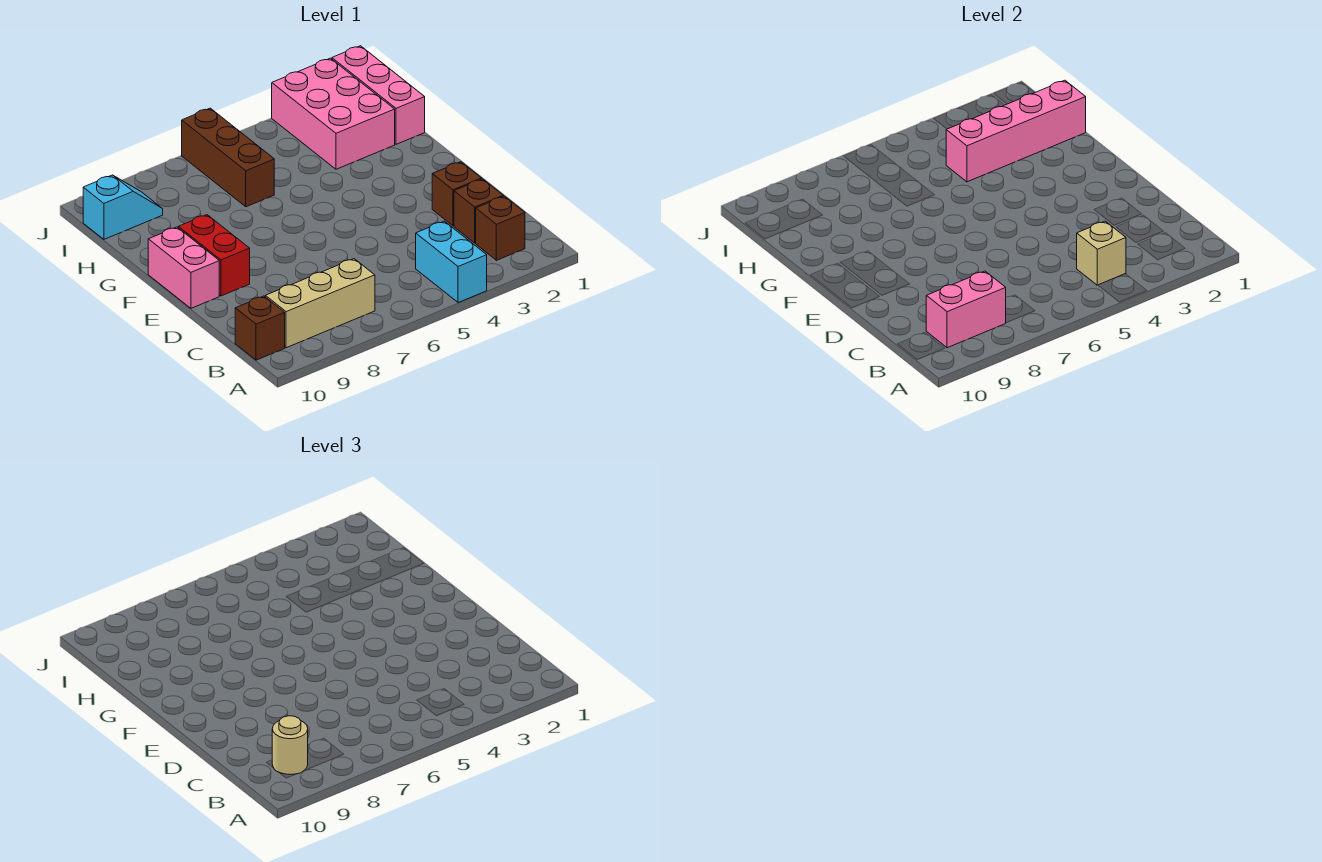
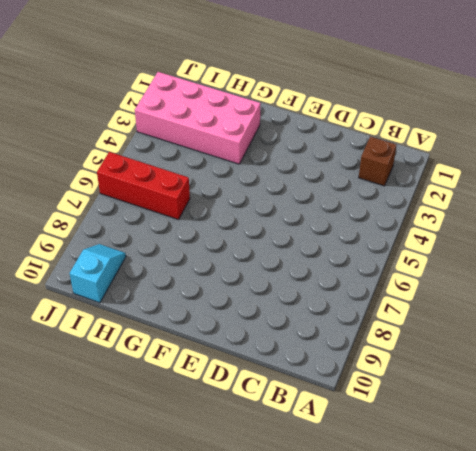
pink brick G2:J3 level 1 -> pink brick H2:J3 level 1
red brick H6:J6 level 1 -> brown brick H6:J6 level 1
none -> cyan brick A4:B4 level 1
none -> tan brick B7:B9 level 1
none -> brown brick B10 level 1

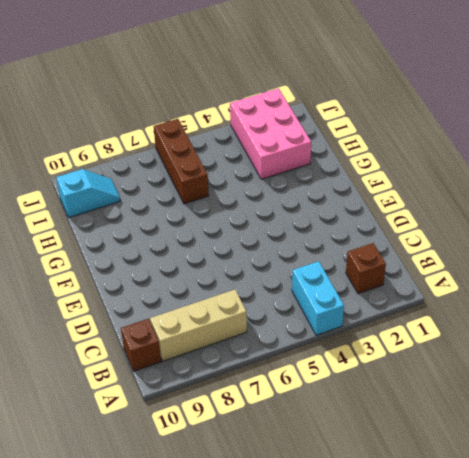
none -> brown brick C2 level 1
none -> brown brick D2 level 1
none -> red brick E9:F9 level 1

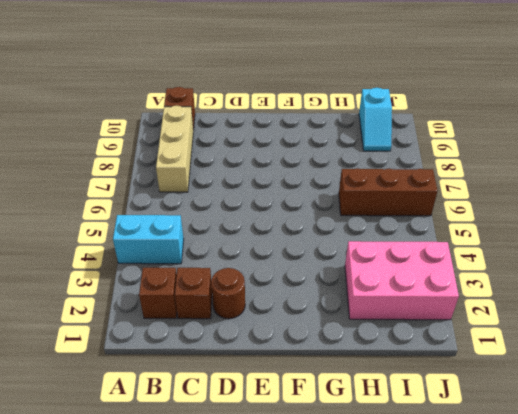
brown round brick D2 level 1 -> brown brick D2 level 1
none -> red brick E9:F9 level 1
none -> pink brick E10:F10 level 1
none -> pink brick H1:J1 level 1

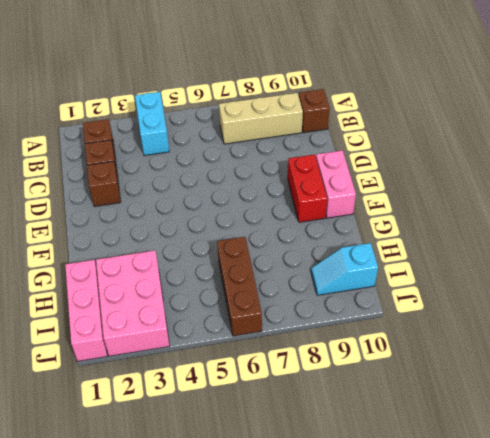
none -> tan brick B4 level 2
none -> pink brick B8:B9 level 2
none -> pink brick H1:H4 level 2

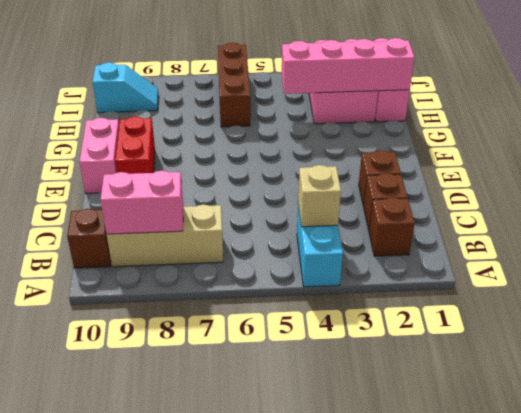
none -> tan round brick B9 level 3

